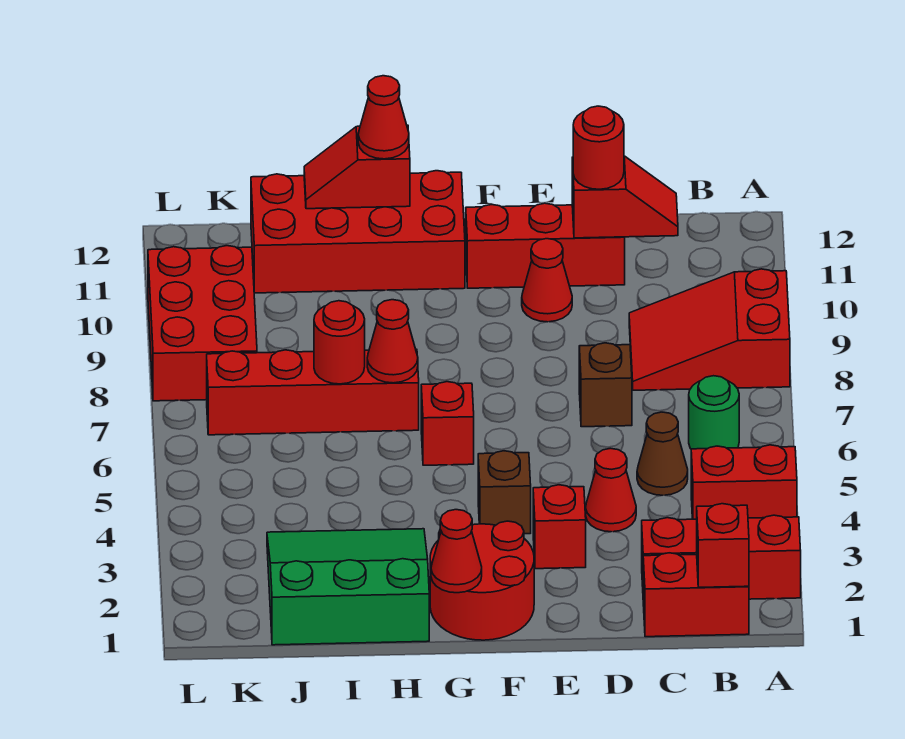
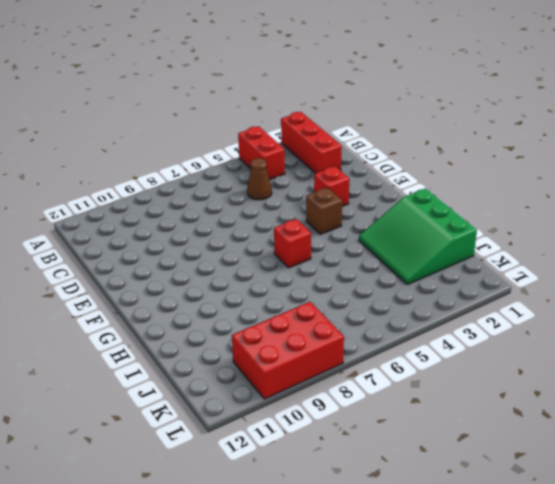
none -> red slope A8:C9 level 1 top A
none -> red brick B1:C1 level 1
none -> green round brick B6 level 1

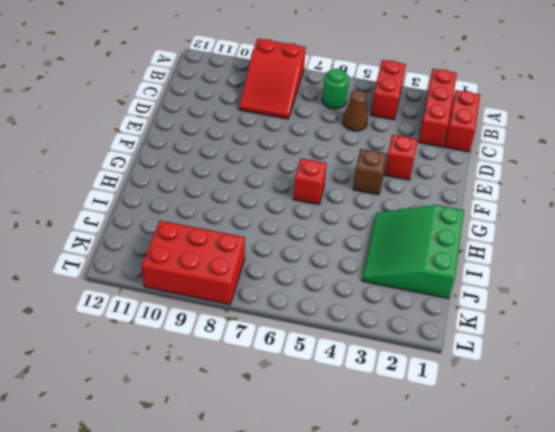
none -> red cone D4 level 1
none -> brown brick D7 level 1
none -> red brick D11:F11 level 1

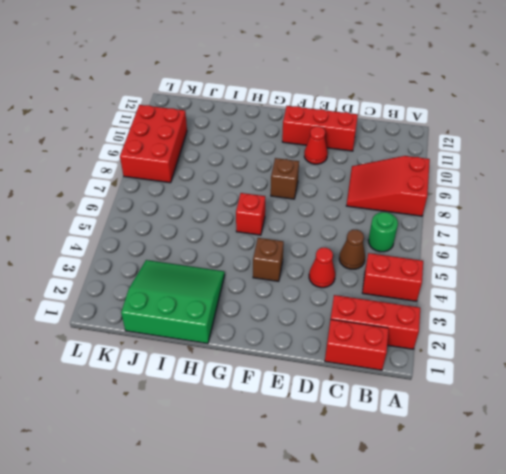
brown brick F8 level 1 -> brown brick D7 level 1
none -> red brick E3 level 1
none -> red round brick F1:G2 level 1
none -> red brick G11:J12 level 1

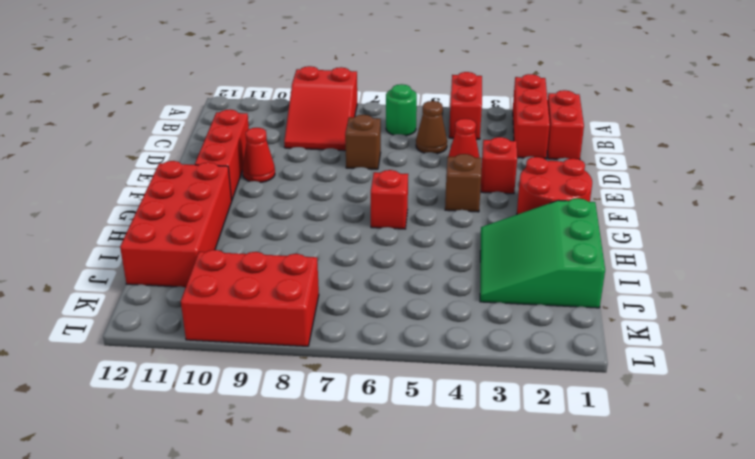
none -> red brick H7:K7 level 1
none -> red brick B1 level 2
none -> red slope C11:D11 level 2 top D

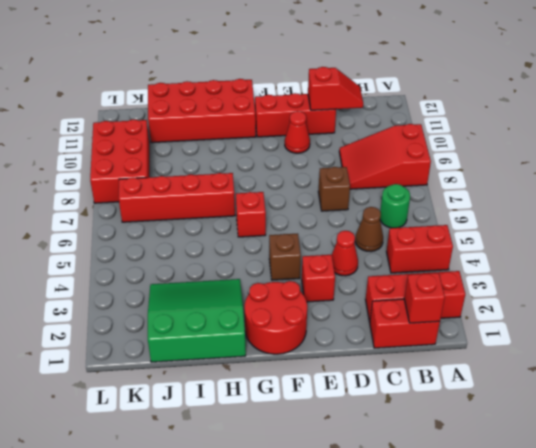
none -> red cone G1 level 2
none -> red cone H7 level 2
none -> red slope H12:I12 level 2 top H

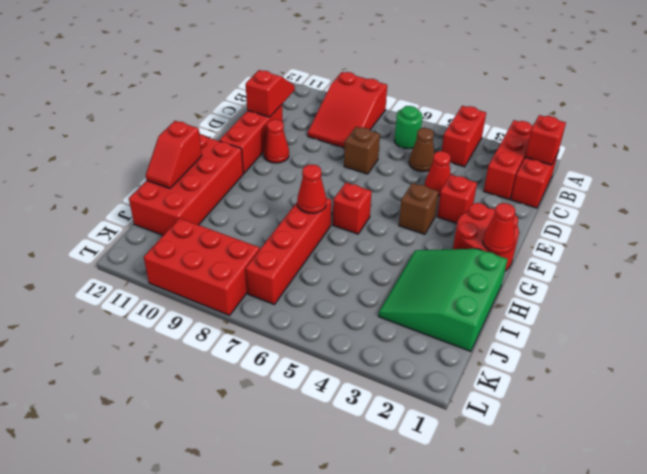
none -> red round brick I7 level 2
none -> red round brick D11 level 3
none -> red cone H12 level 3

